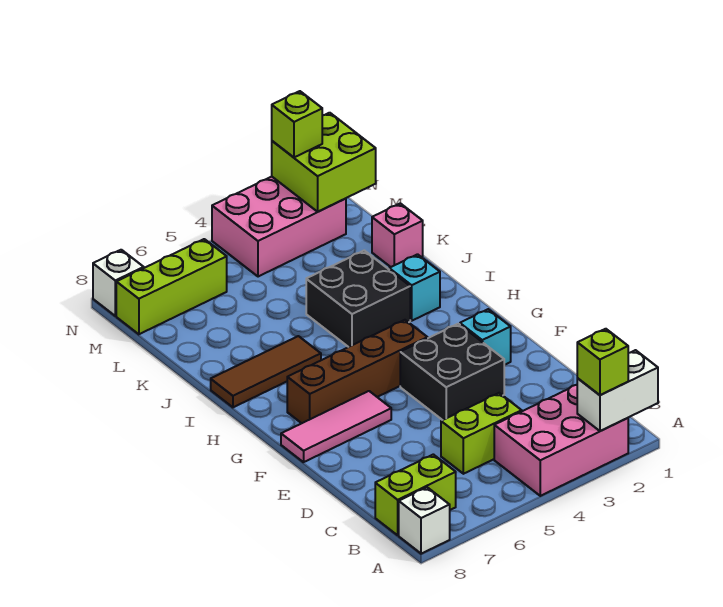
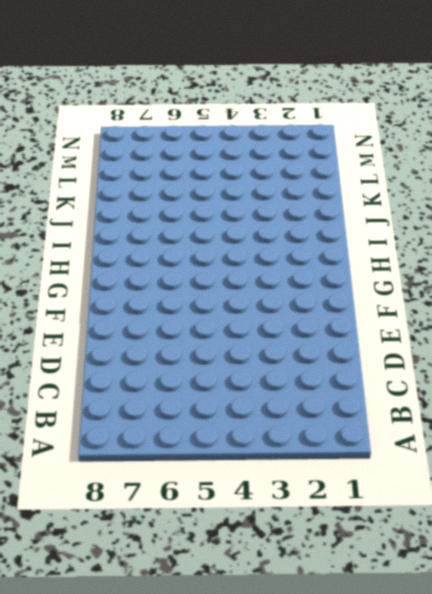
none -> pink brick A2:B4 level 1
none -> white brick A8 level 1
none -> lime brick B7:B8 level 1

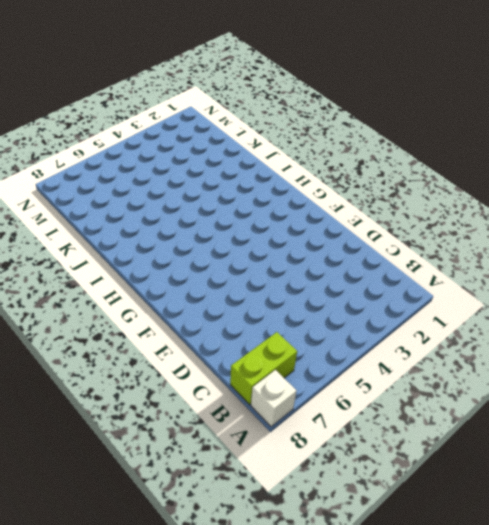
none -> pink brick A2:B4 level 1
none -> lime brick C4:C5 level 1
none -> black brick E3:F4 level 1

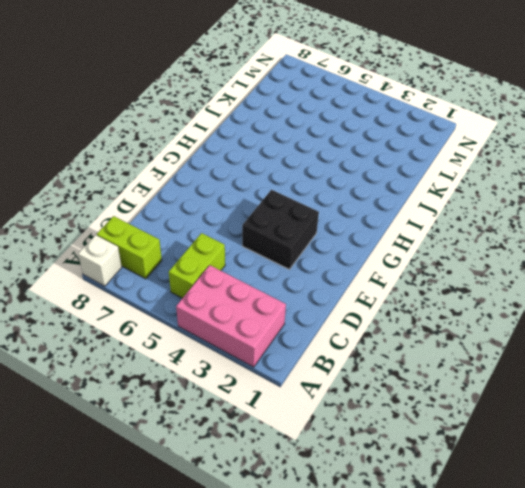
lime brick B5:C5 level 1 -> lime brick C4:C5 level 1
none -> cyan brick F2 level 1
none -> pink tile F6:F8 level 1
none -> brown brick G4:G7 level 1

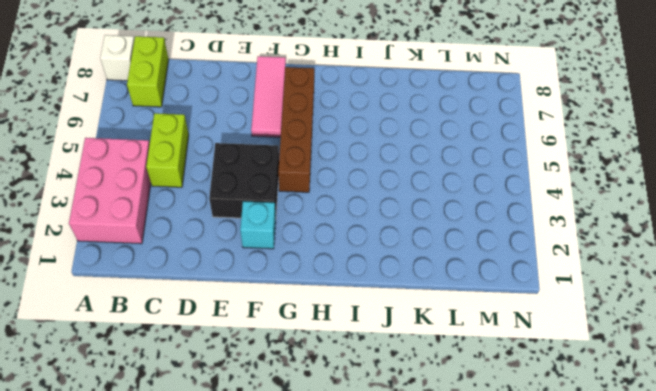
none -> cyan brick I2 level 1
none -> black brick I3:J4 level 1
none -> brown tile I6:I8 level 1

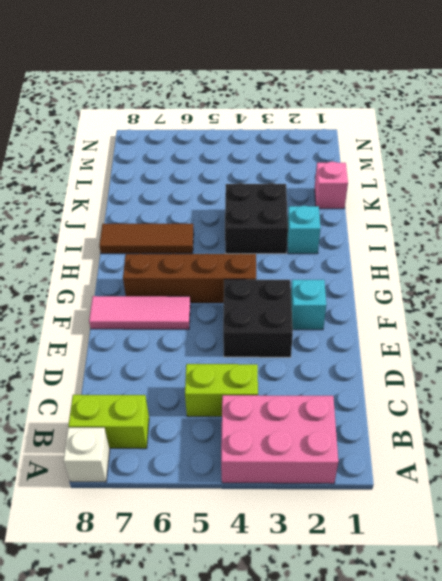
none -> pink brick M2:N4 level 1
none -> lime brick M6:M8 level 1
none -> white brick N8 level 1

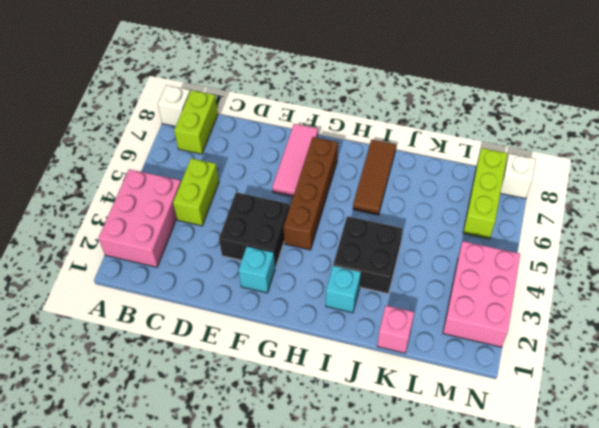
none -> white brick A1:A2 level 2
none -> lime brick M1:N2 level 2
none -> lime brick A2 level 3

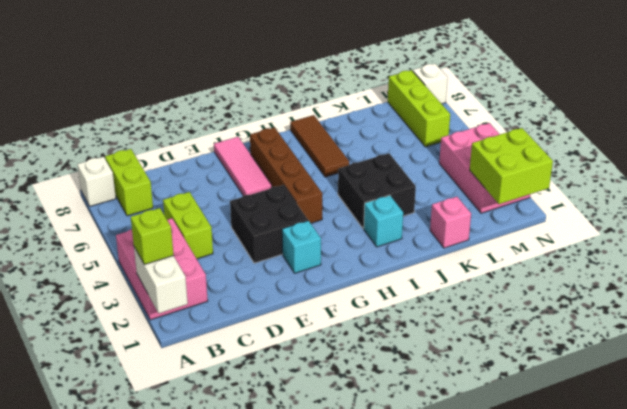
none -> lime brick N2 level 3

